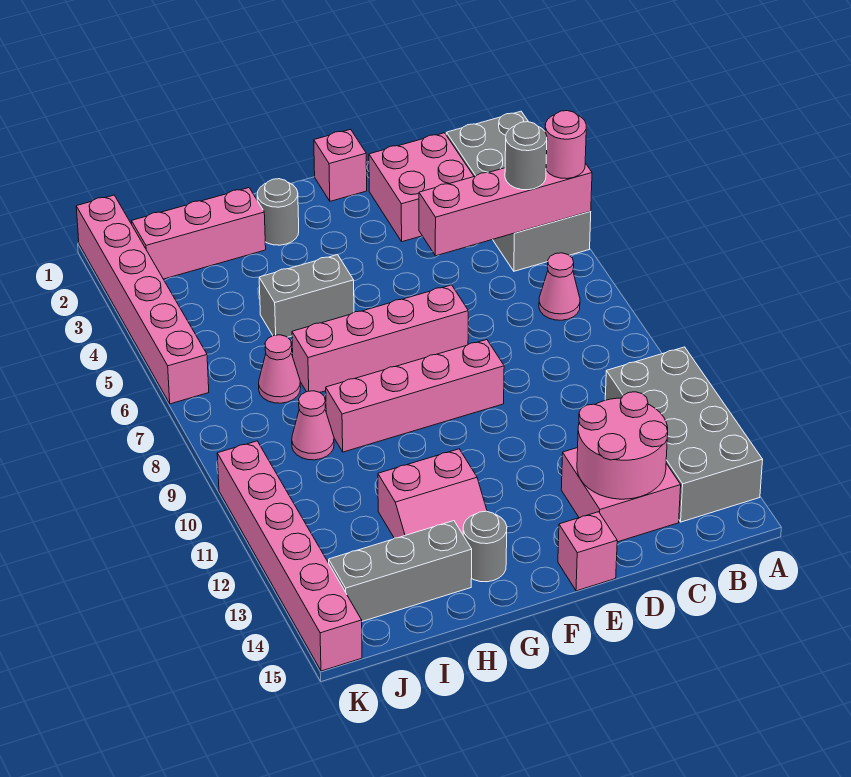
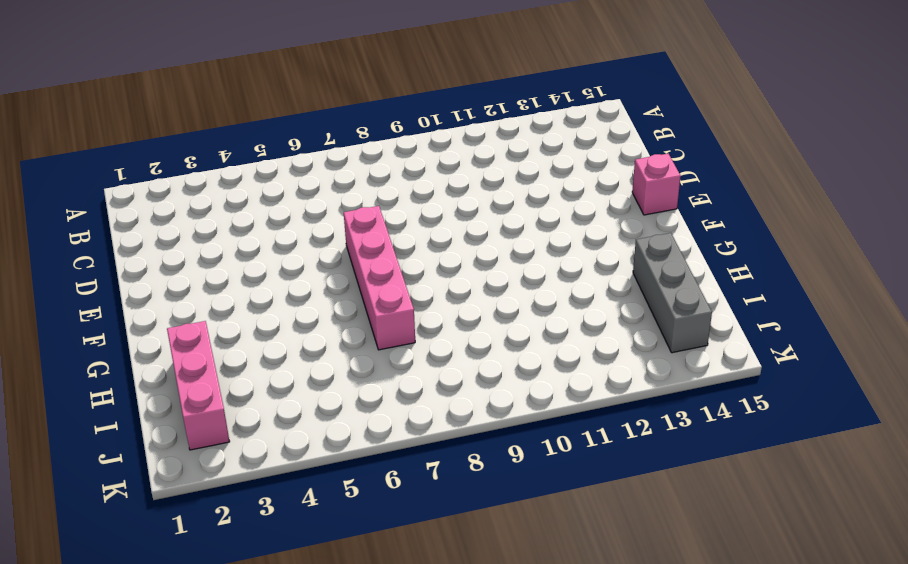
none -> grey brick A2:B5 level 1
none -> grey brick A11:B14 level 1
none -> pink cone B7 level 1

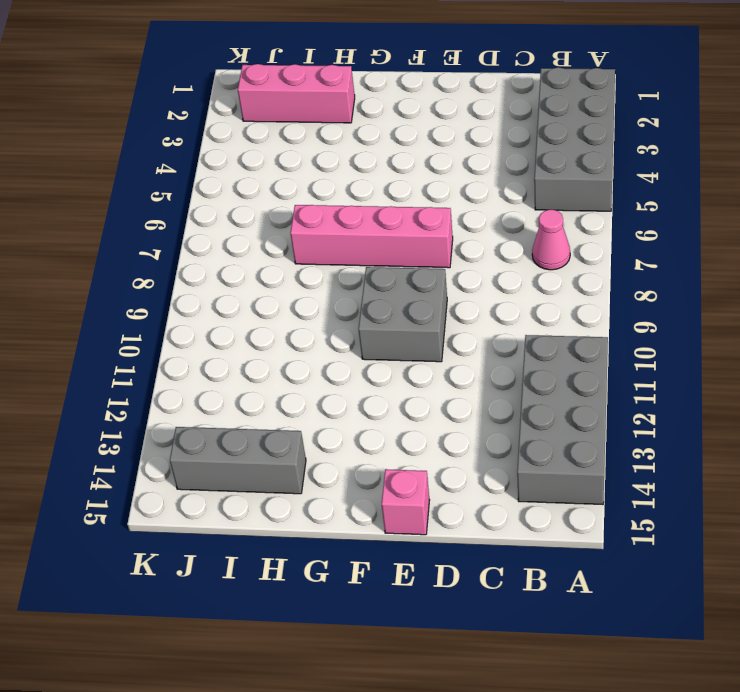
grey brick E9:F10 level 1 -> pink brick E9:H9 level 1
none -> pink brick C2:D3 level 1
none -> pink brick C13:D14 level 1
none -> pink brick E1 level 1

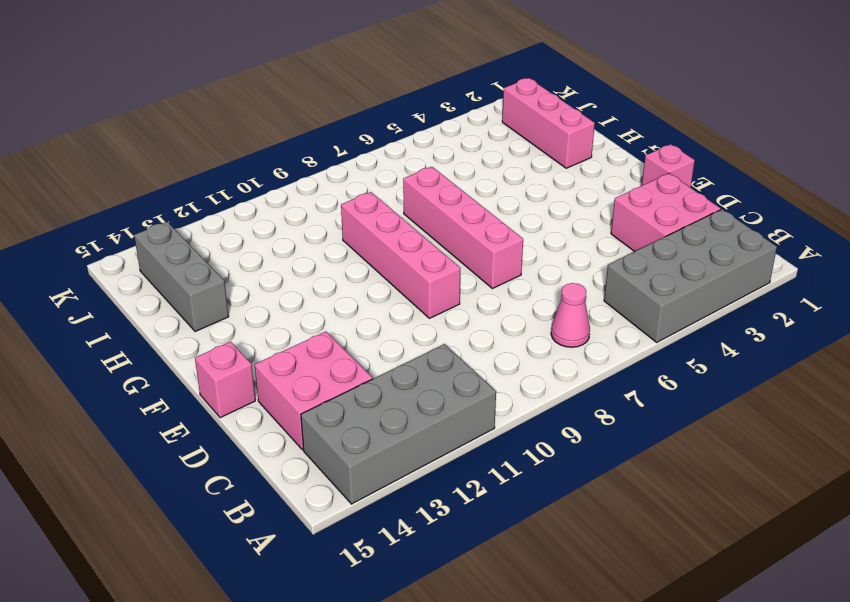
none -> grey round brick G2 level 1
none -> grey brick G5:H5 level 1
none -> pink slope G12:H13 level 1 top 12

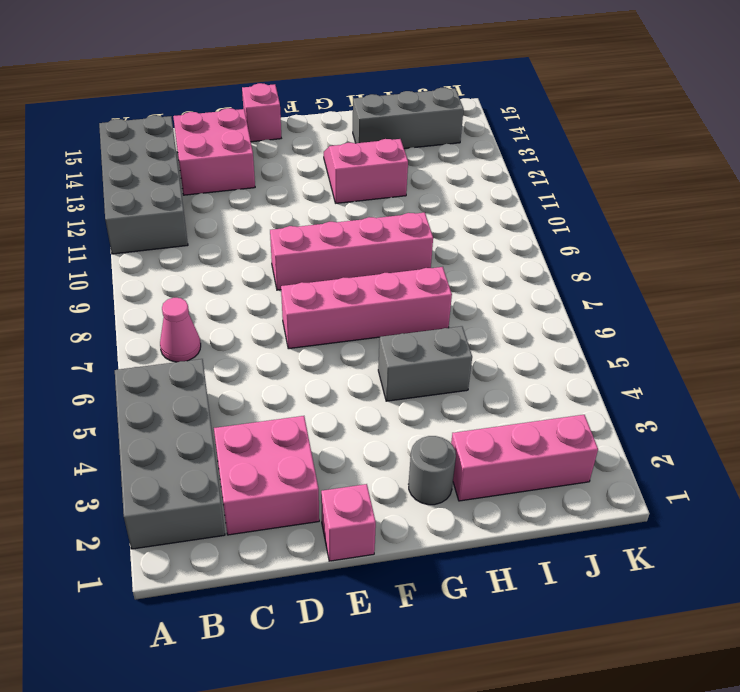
none -> grey round brick G14 level 1
none -> pink cone I7 level 1
none -> pink cone I9 level 1

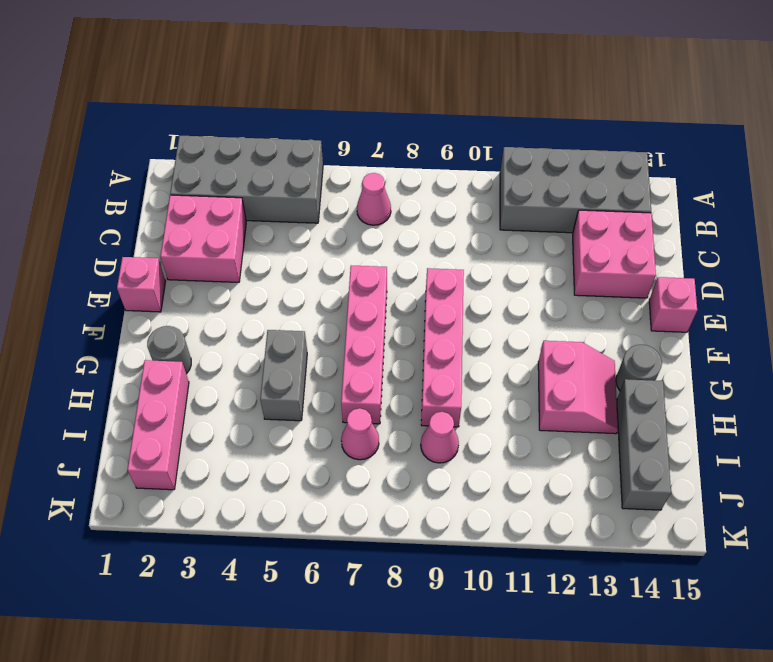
none -> pink brick K1:K6 level 1
none -> pink brick K10:K15 level 1
none -> pink brick A5:D5 level 2

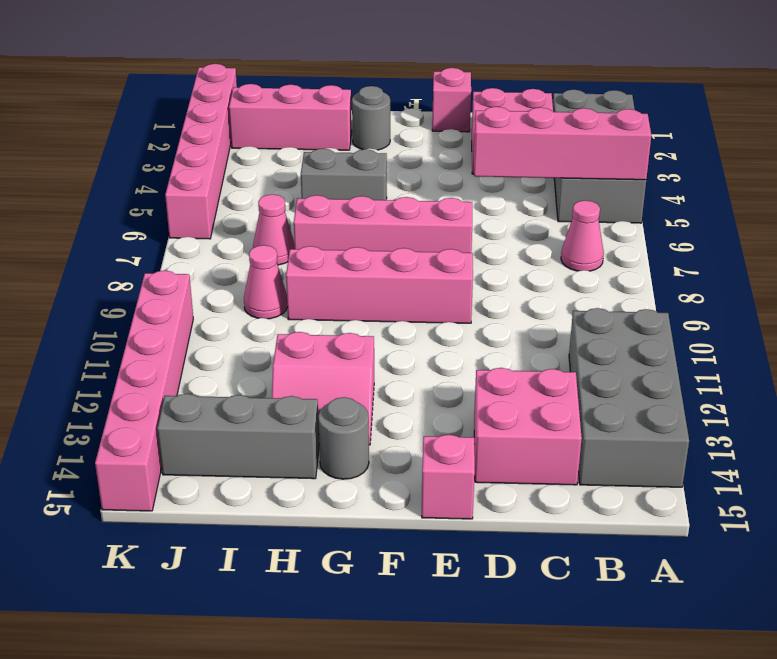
none -> pink round brick C13:D14 level 2
none -> pink round brick A5 level 3
none -> grey round brick B5 level 3

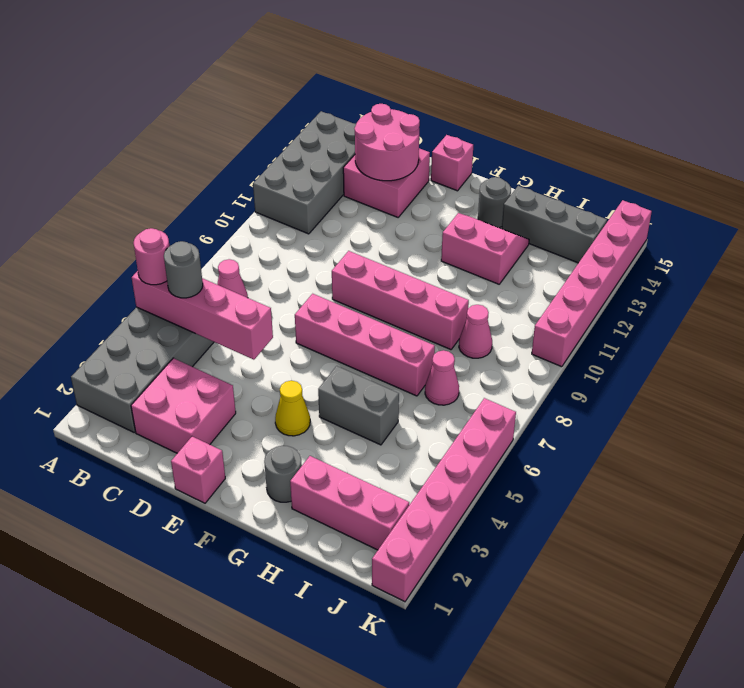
yellow cone F4 level 1 -> none

